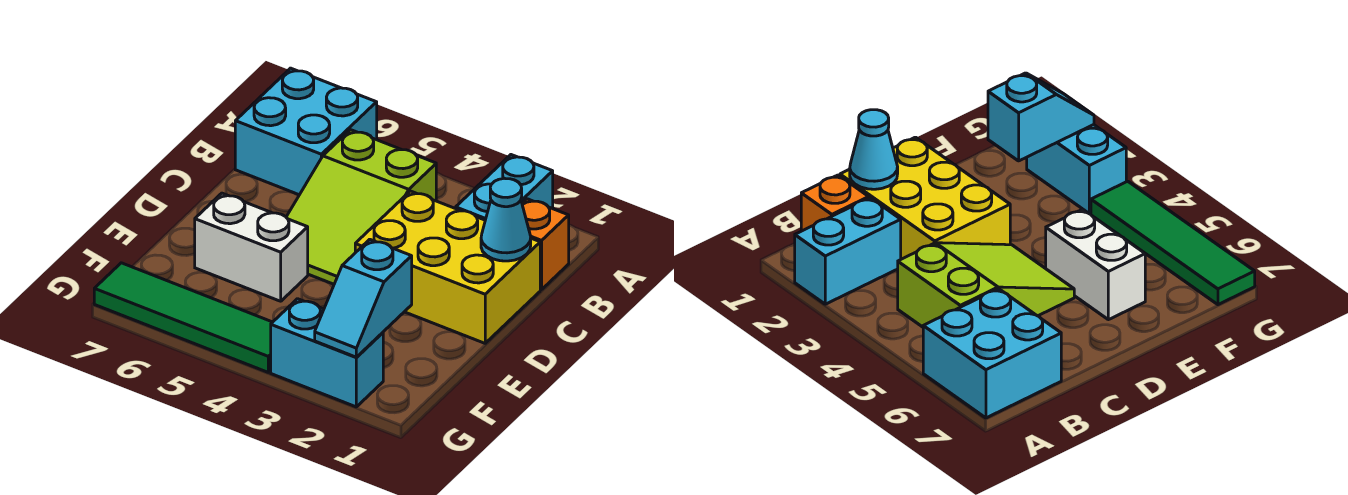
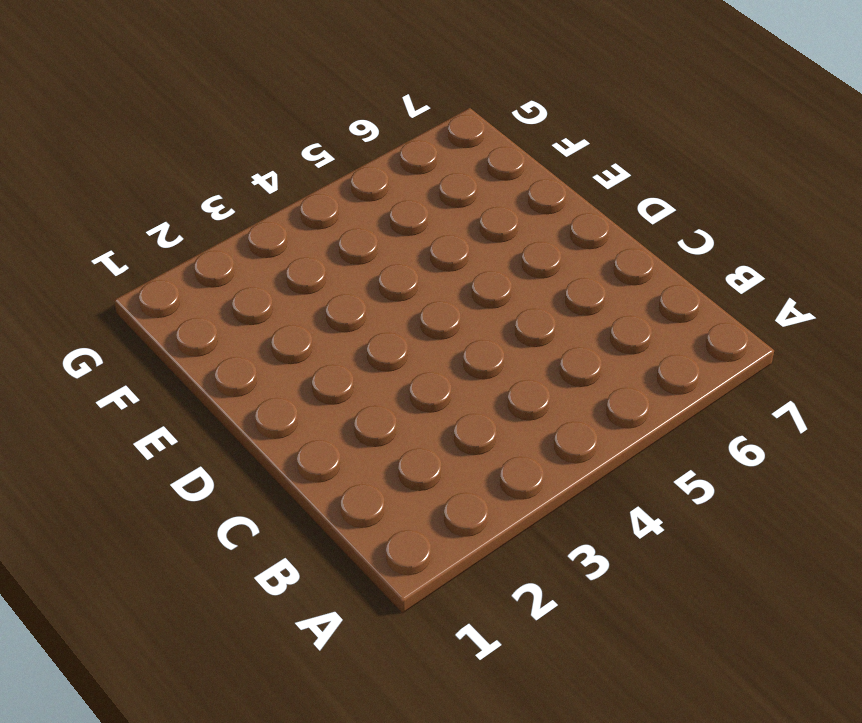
none -> cyan brick A2:B2 level 1
none -> cyan brick A6:B7 level 1

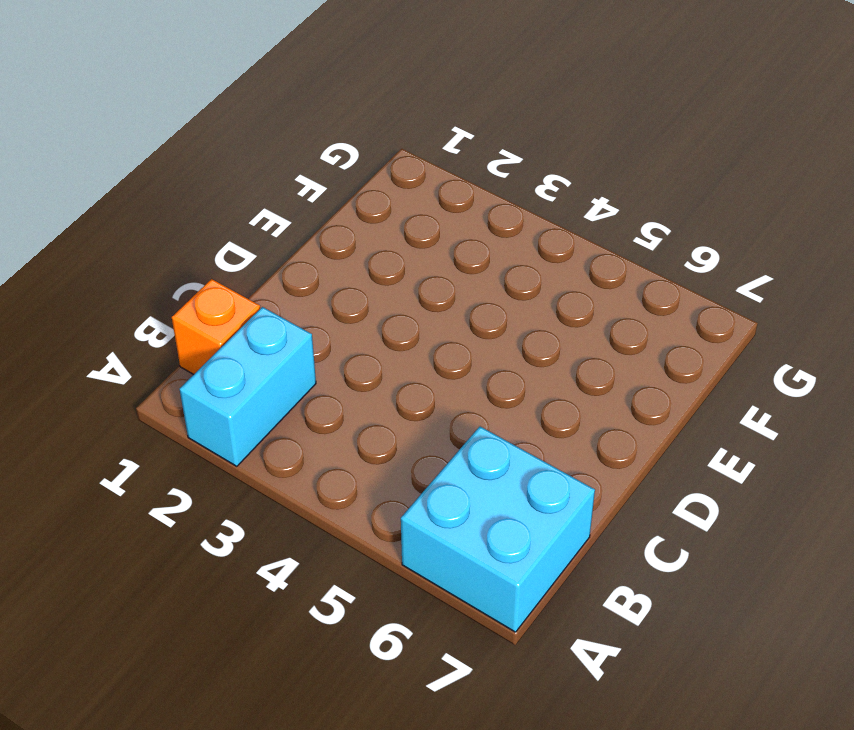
none -> lime slope B4:D5 level 1 top B
none -> yellow brick C1:D3 level 1

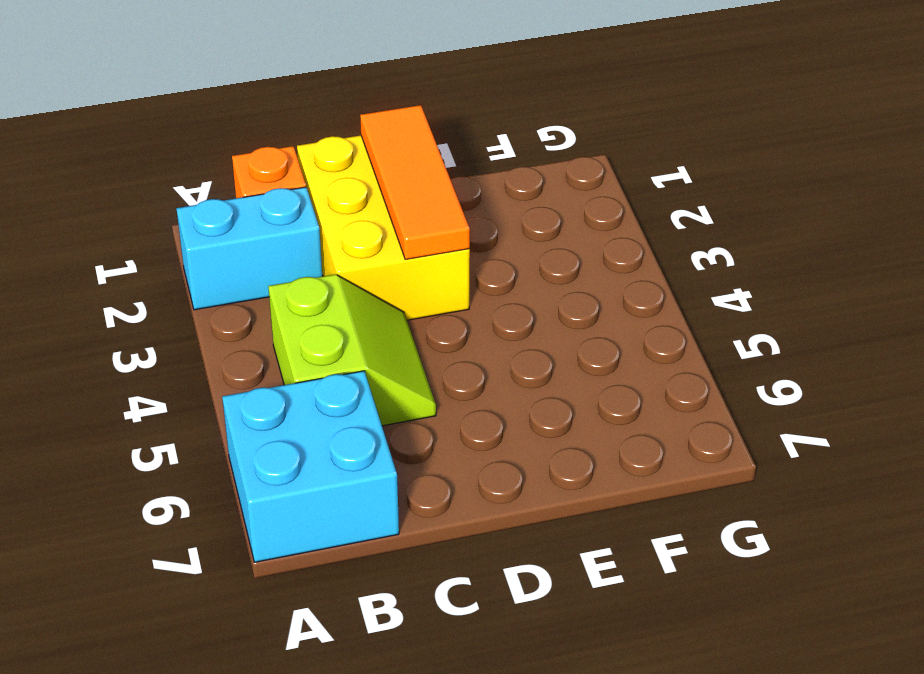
lime slope B4:C5 level 1 top B -> lime slope B4:D5 level 1 top B
orange tile D1:D3 level 2 -> none
none -> white brick E5:E6 level 1
none -> cyan brick G2:G3 level 1

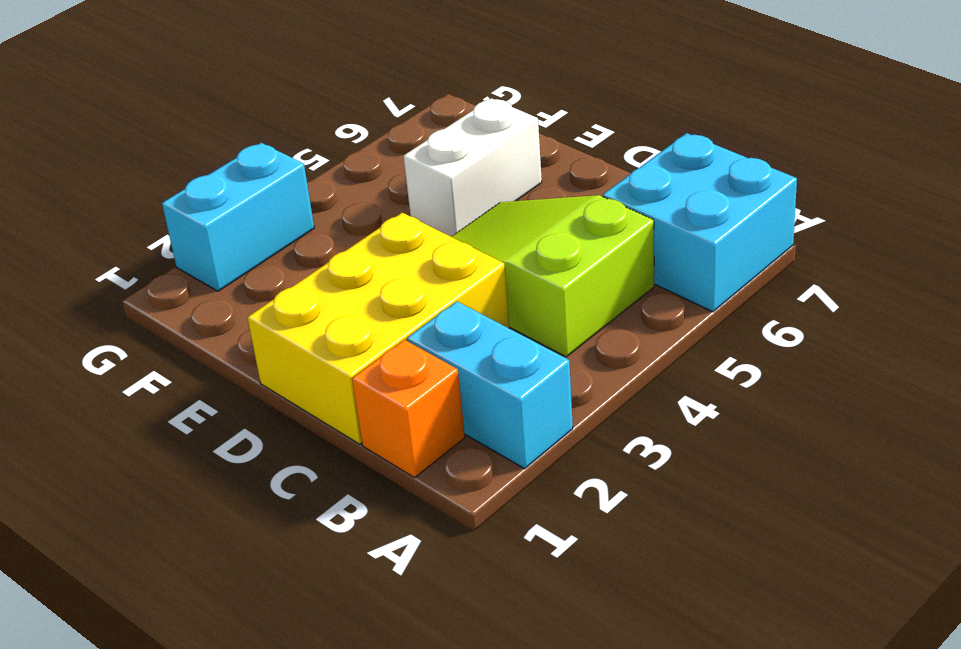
none -> green tile G4:G7 level 1
none -> cyan cone C1 level 2

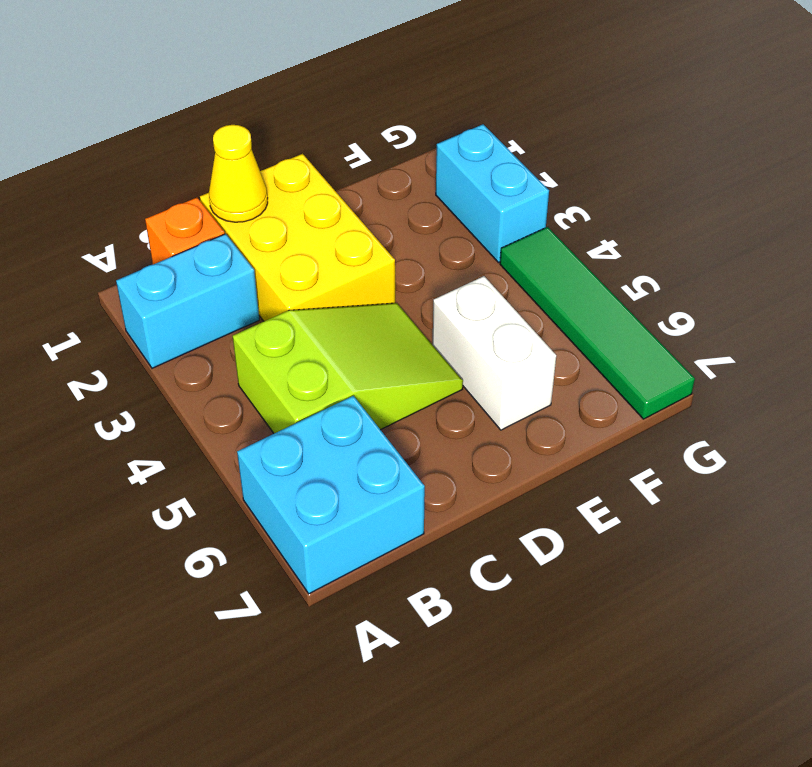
yellow cone C1 level 2 -> cyan cone C1 level 2
none -> cyan slope F2:G2 level 2 top F

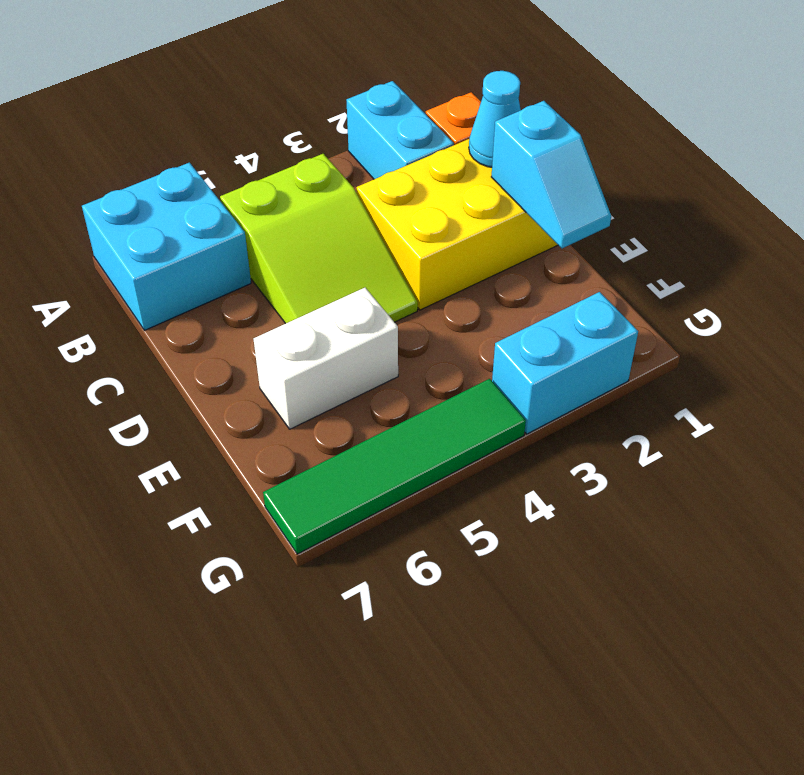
cyan slope D1:E1 level 2 top D -> cyan slope F2:G2 level 2 top F

